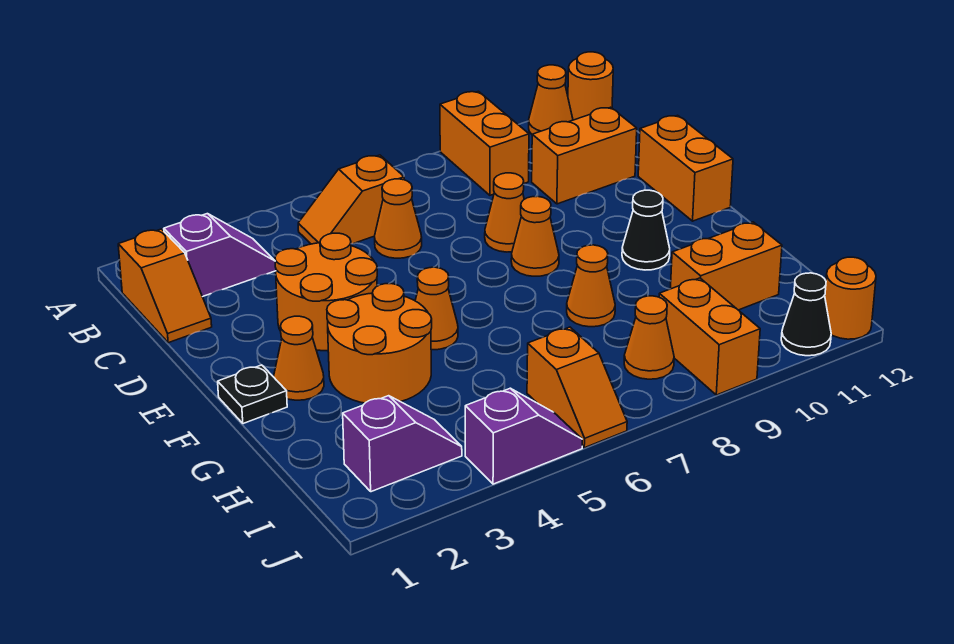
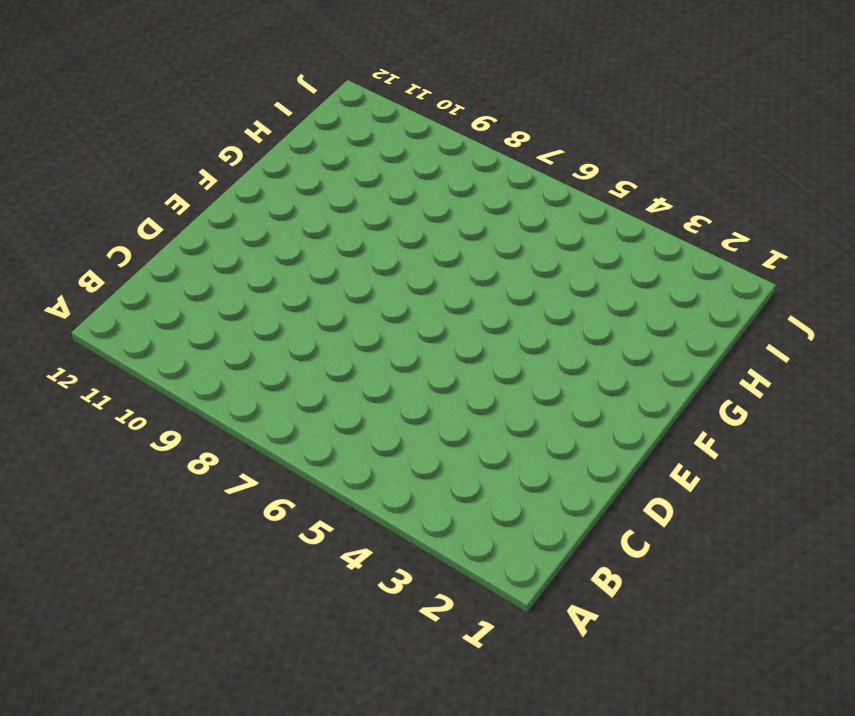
none -> orange brick A9:B9 level 1
none -> orange cone A11 level 1
none -> orange round brick A12 level 1

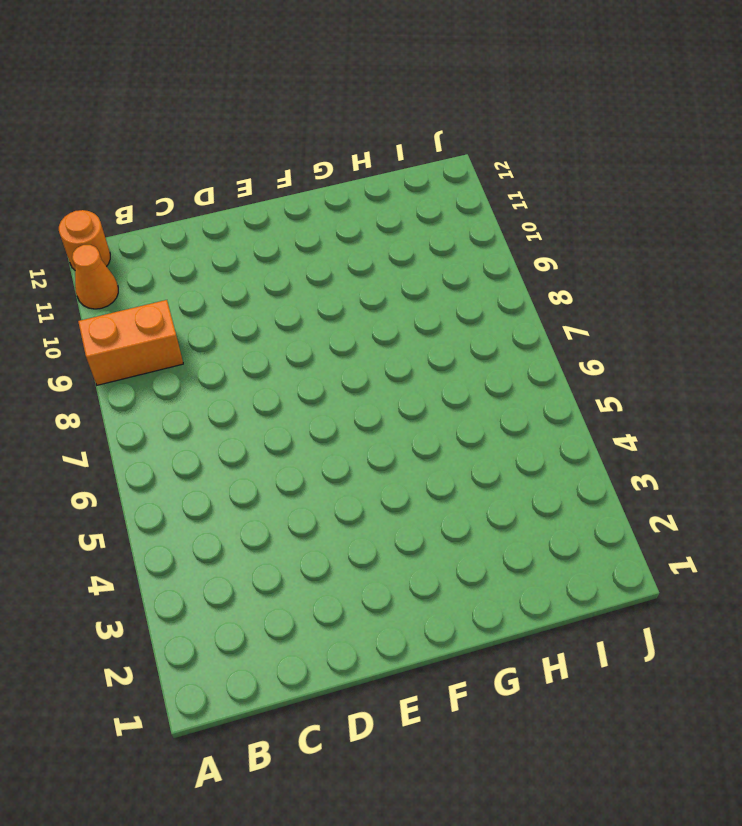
none -> orange slope B1:C1 level 1 top B
none -> purple slope B2:B3 level 1 top 2
none -> orange slope B5:B6 level 1 top 6

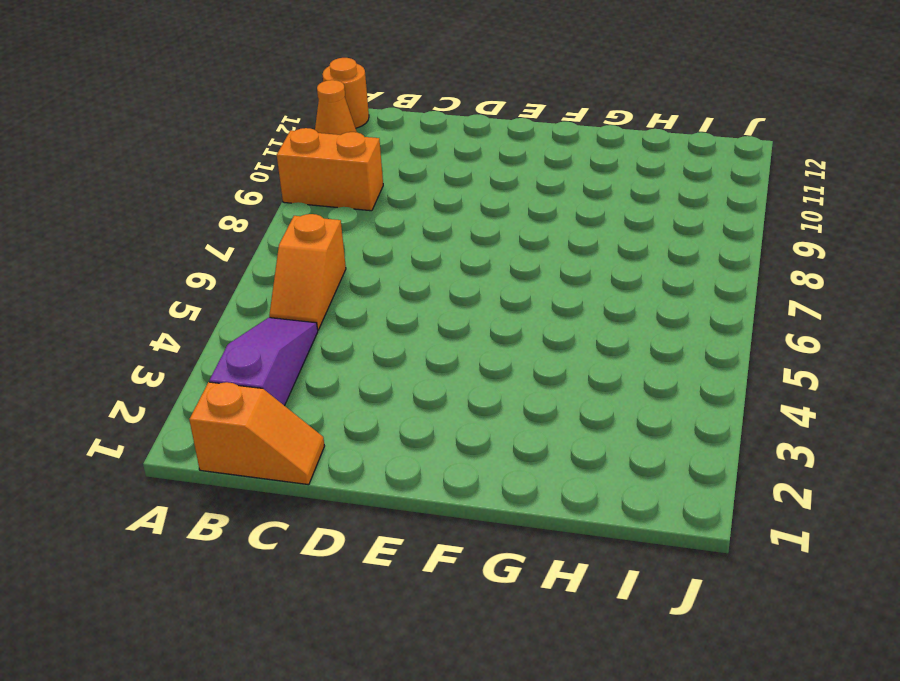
purple slope B2:B4 level 1 top 2 -> purple slope B2:B3 level 1 top 2
none -> orange cone C6 level 1
none -> orange brick C10:C11 level 1
none -> orange round brick D3:E4 level 1

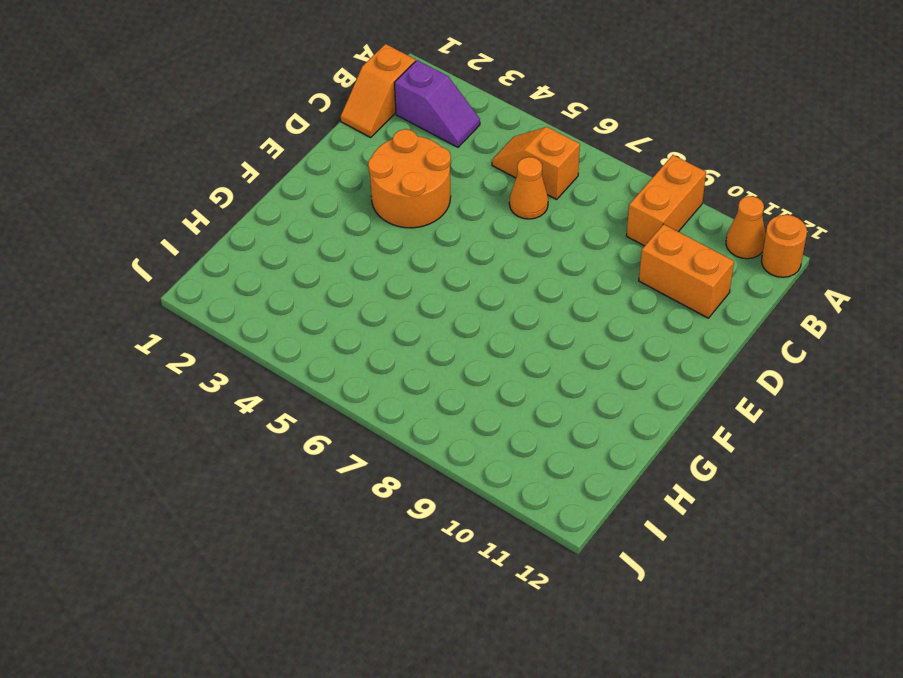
none -> orange cone D8 level 1
none -> orange brick D12:E12 level 1
none -> orange cone E8 level 1

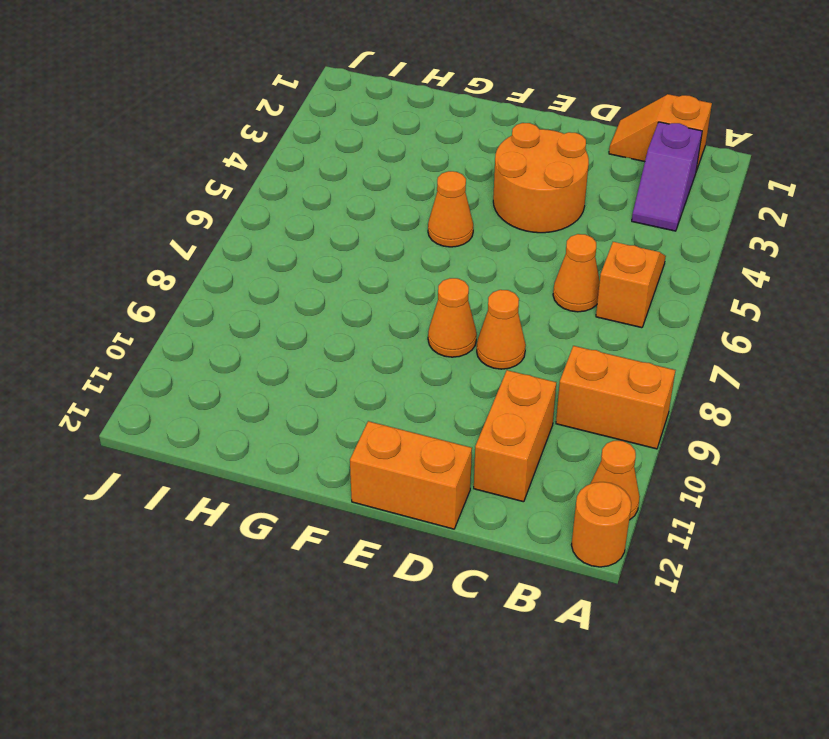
none -> black plate F1 level 1
none -> orange cone F2 level 1
none -> orange round brick F3:G4 level 1

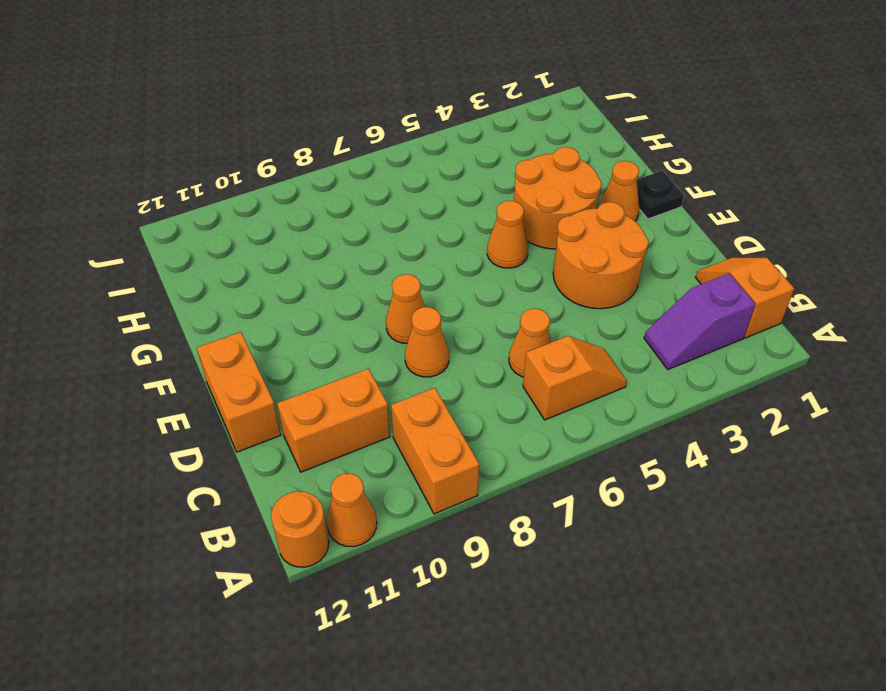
none -> black cone F10 level 1
none -> orange cone G8 level 1
none -> orange brick H10:H11 level 1

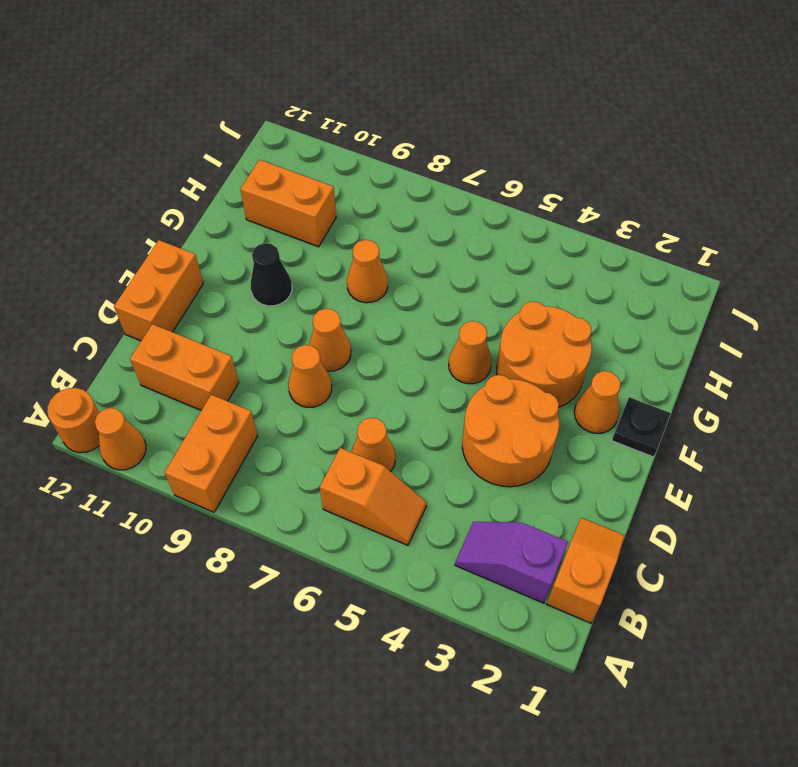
none -> purple slope I2:I3 level 1 top 2
none -> orange slope I6:J6 level 1 top I
none -> orange cone I8 level 1

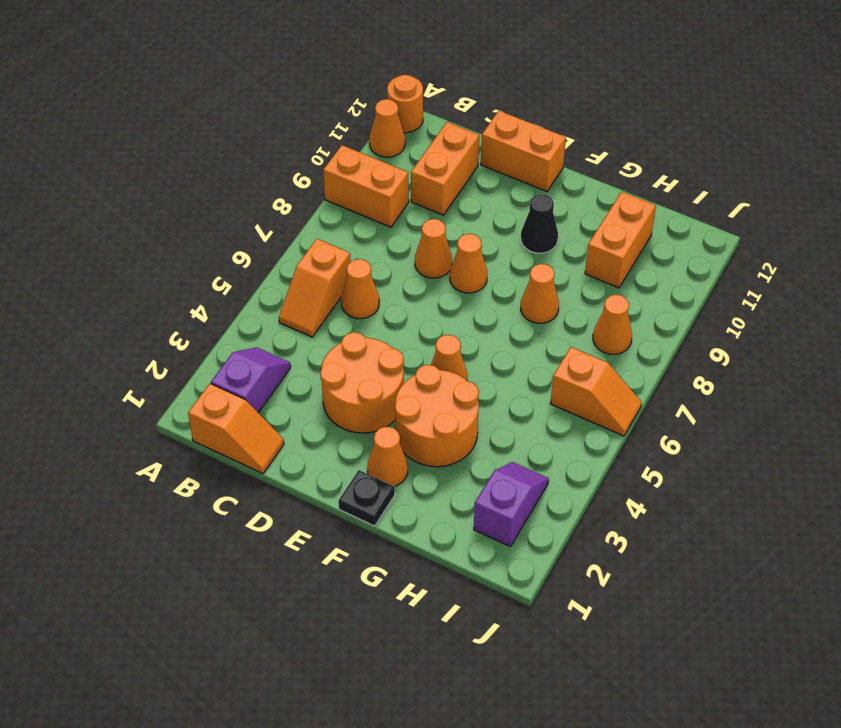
none -> orange brick I9:J9 level 1
none -> purple slope J4:J5 level 1 top 4
none -> black cone J11 level 1

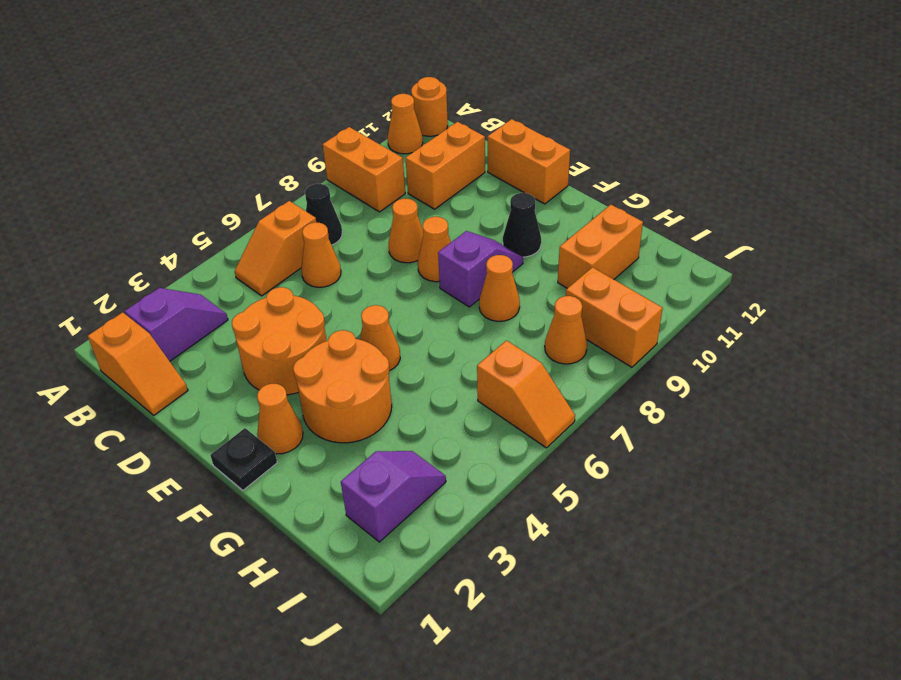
black cone B7 level 1 -> black cone J11 level 1
purple slope F8:F9 level 1 top 8 -> purple slope J4:J5 level 1 top 4
none -> orange round brick J12 level 1

